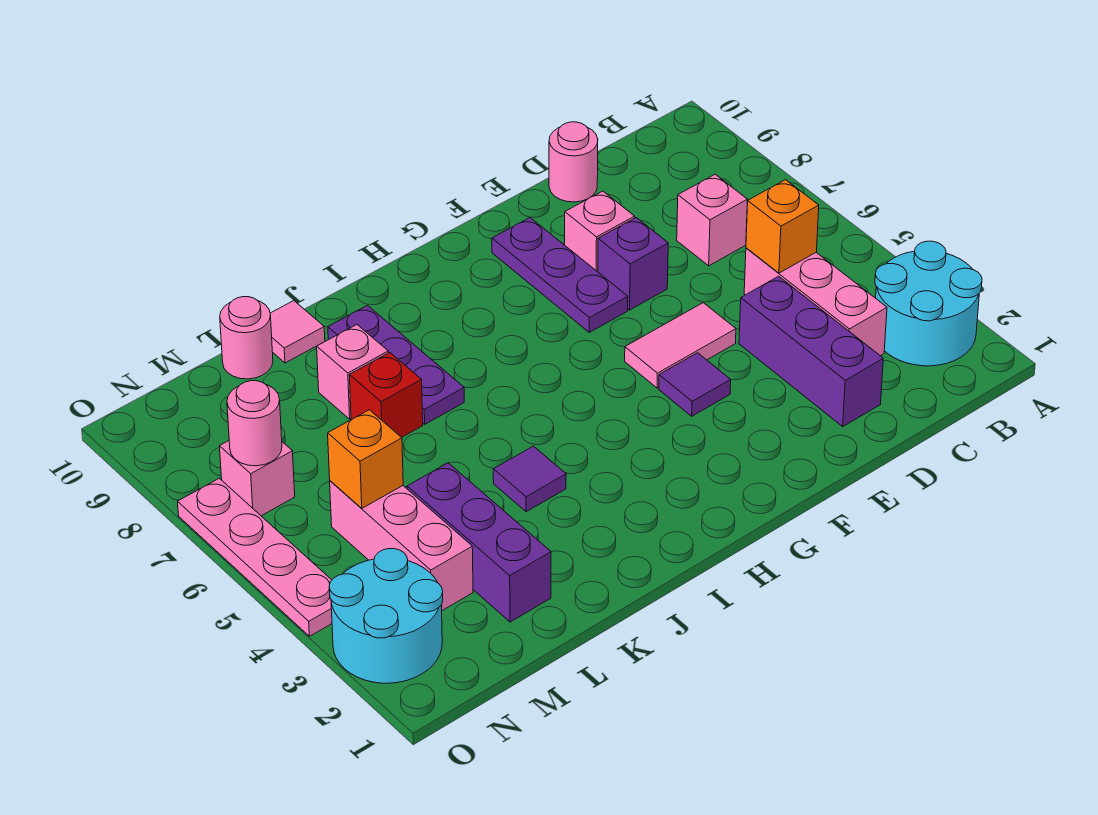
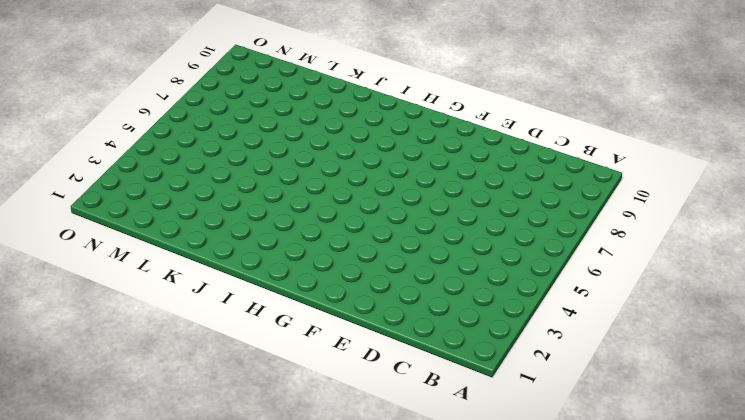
none -> cyan round brick A2:B3 level 1
none -> pink brick C3:C5 level 1
none -> pink brick C7 level 1

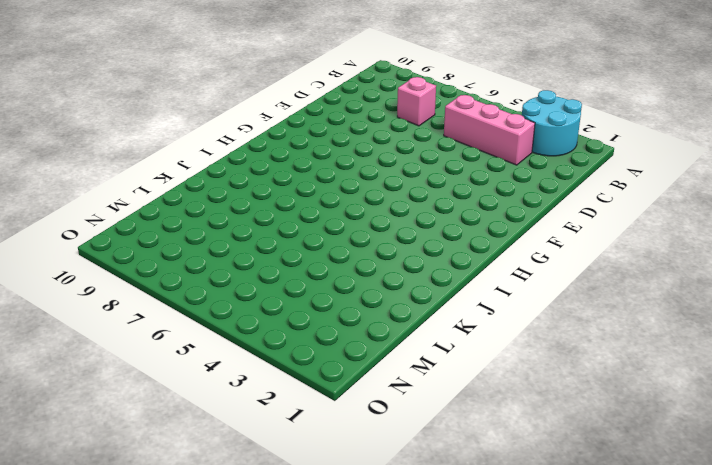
none -> purple brick D2:D4 level 1
none -> pink round brick D10 level 1
none -> pink tile E5:F5 level 1

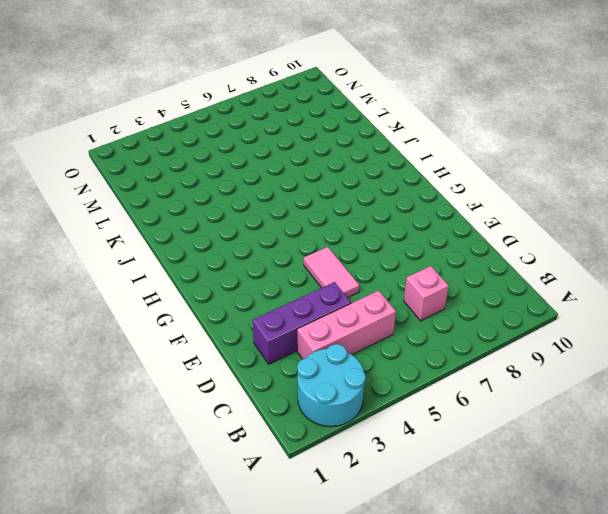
none -> pink round brick D10 level 1
none -> purple brick E7 level 1
none -> pink brick E8 level 1

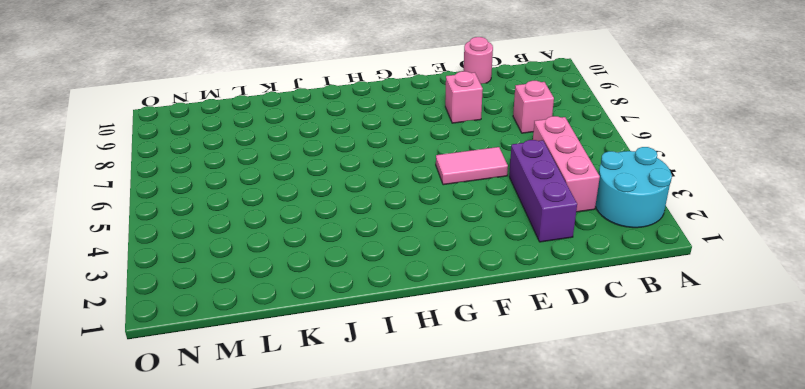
none -> purple brick E7 level 1
none -> purple tile F4 level 1
none -> purple plate F7:F9 level 1

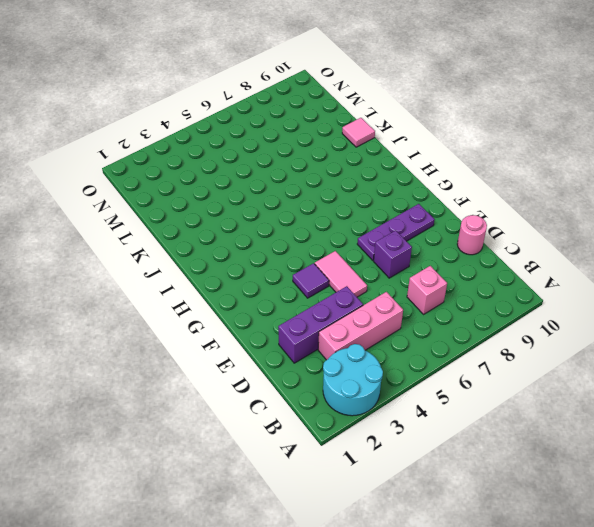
none -> pink brick E8 level 1
none -> purple tile J4 level 1
none -> purple plate J7:J9 level 1

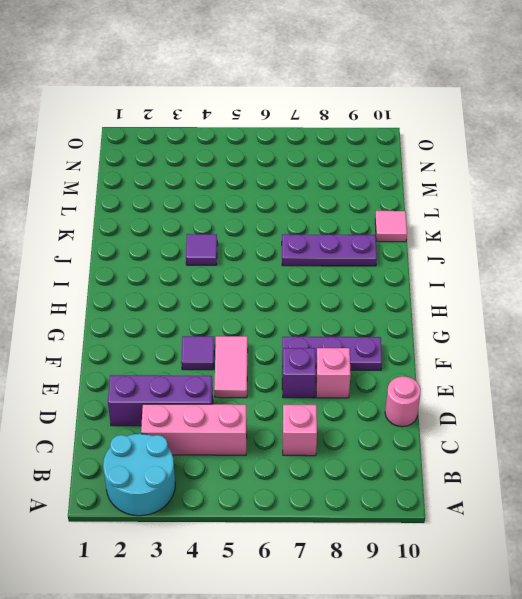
none -> red brick K7 level 1
none -> pink brick K8 level 1
none -> purple brick L2:L4 level 1

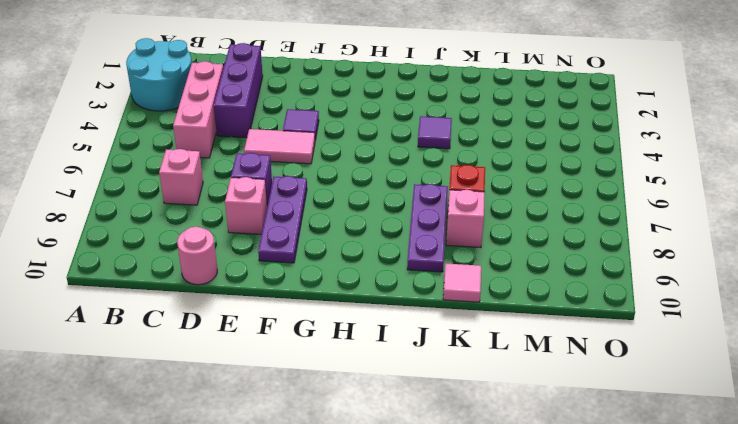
none -> purple brick L2:L4 level 1
none -> pink round brick L10 level 1
none -> pink brick M3:M5 level 1

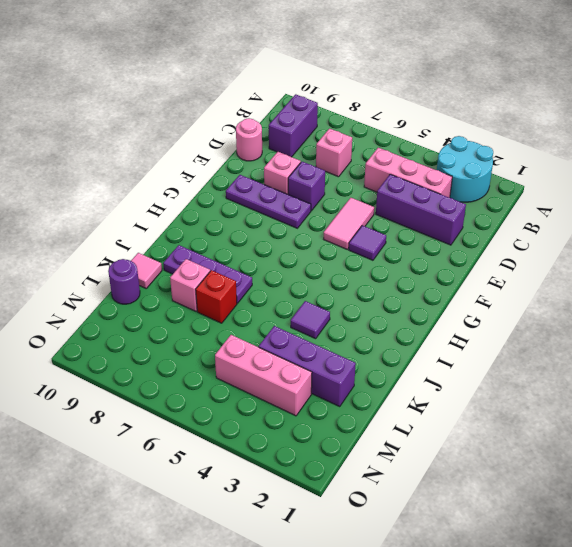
purple brick B9:C9 level 1 -> none
purple round brick L10 level 1 -> pink round brick L10 level 1
none -> cyan round brick N2:O3 level 1
none -> pink brick N7 level 1
none -> pink plate O4:O7 level 1

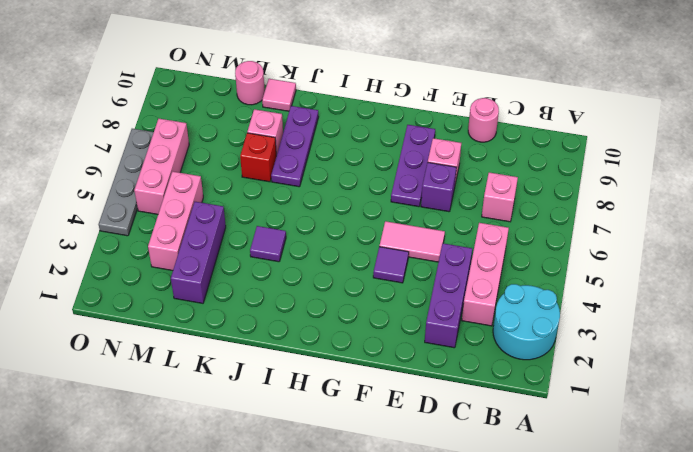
pink brick N5:N7 level 1 -> pink brick N7 level 1
grey plate O4:O7 level 1 -> pink plate O4:O7 level 1
none -> cyan round brick N2:O3 level 1
none -> orange brick C5 level 2
none -> orange brick M5 level 2

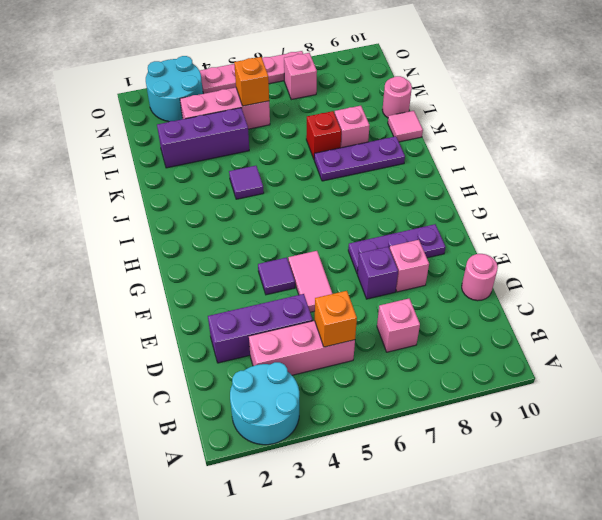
none -> pink round brick N7 level 2

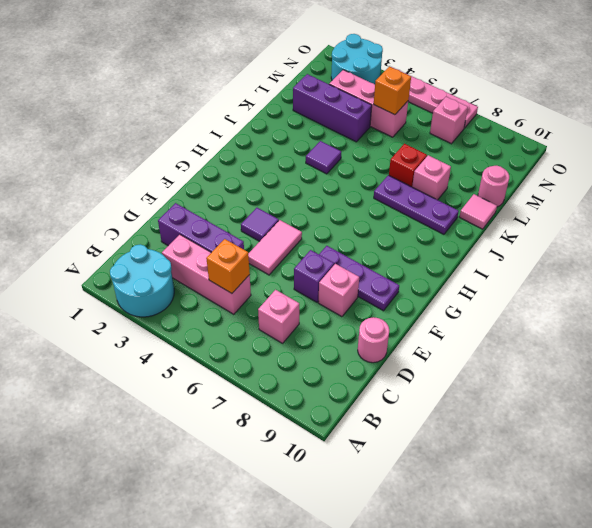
none -> pink round brick N7 level 2

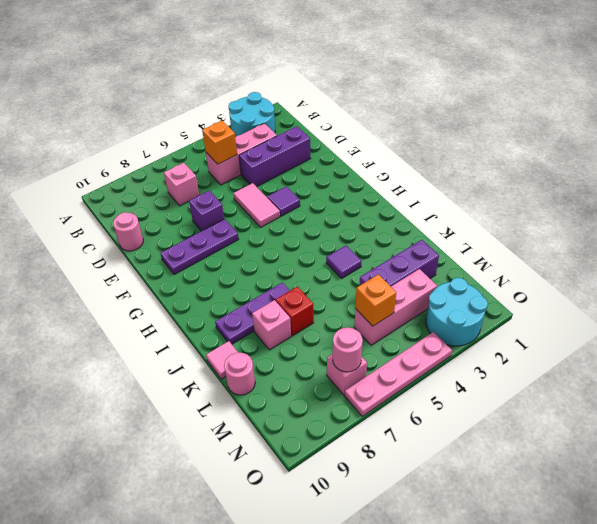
none -> pink brick E8 level 1

